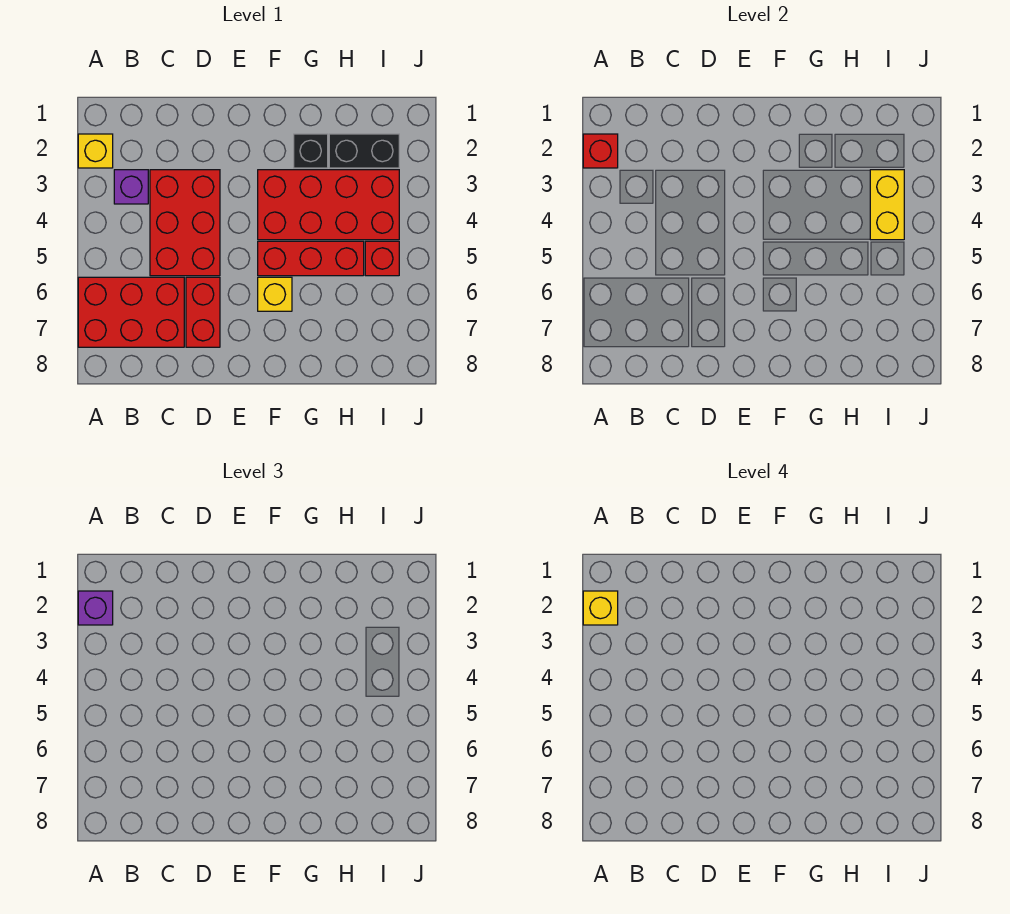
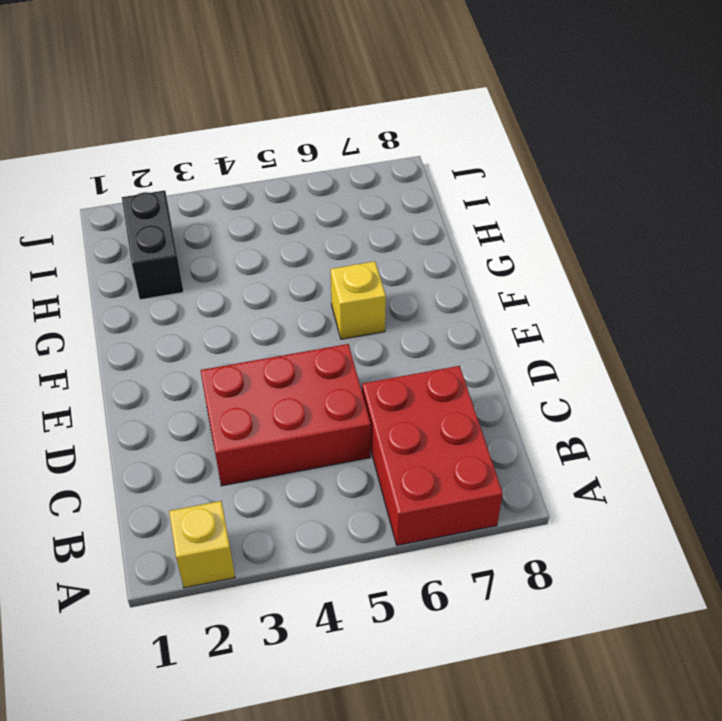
none -> purple brick B3 level 1
none -> red brick D6:D7 level 1
none -> red brick F3:I4 level 1

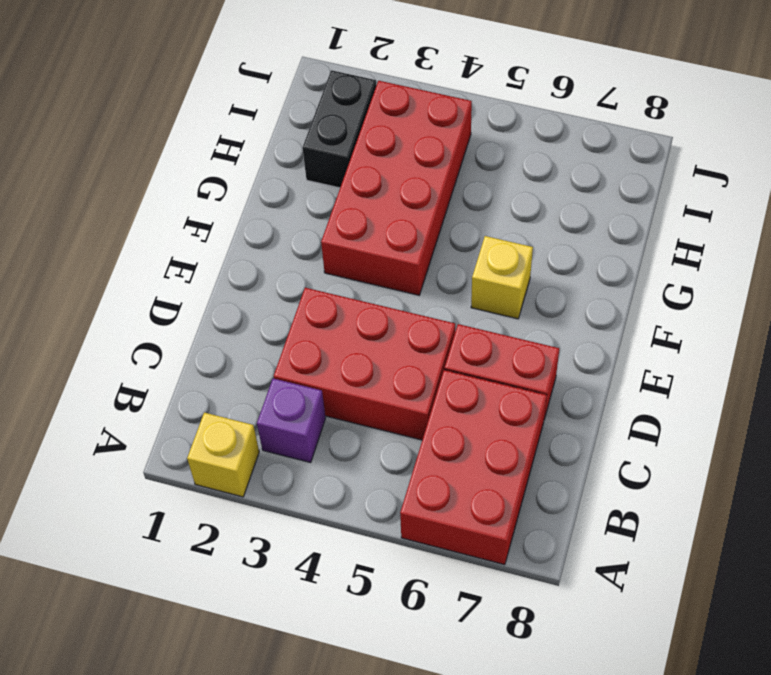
none -> red brick F5:H5 level 1
none -> black brick G2 level 1
none -> red brick I5 level 1

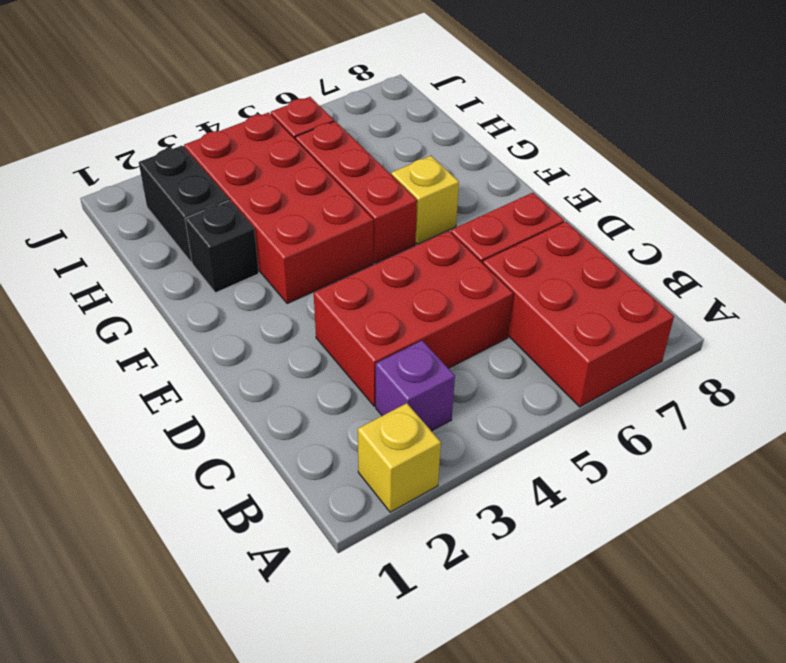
none -> red brick A2 level 2
none -> yellow brick I3:I4 level 2
none -> purple brick A2 level 3

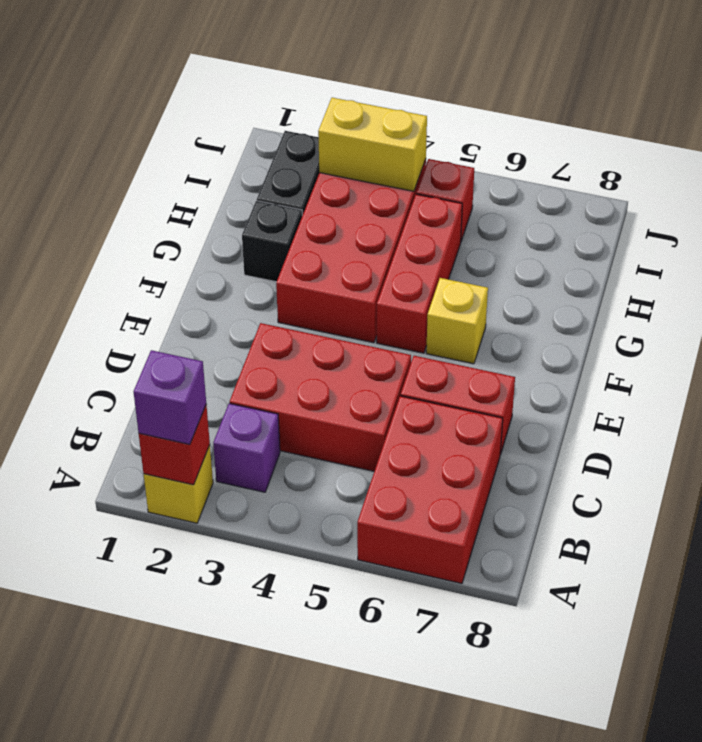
none -> yellow brick A2 level 4

